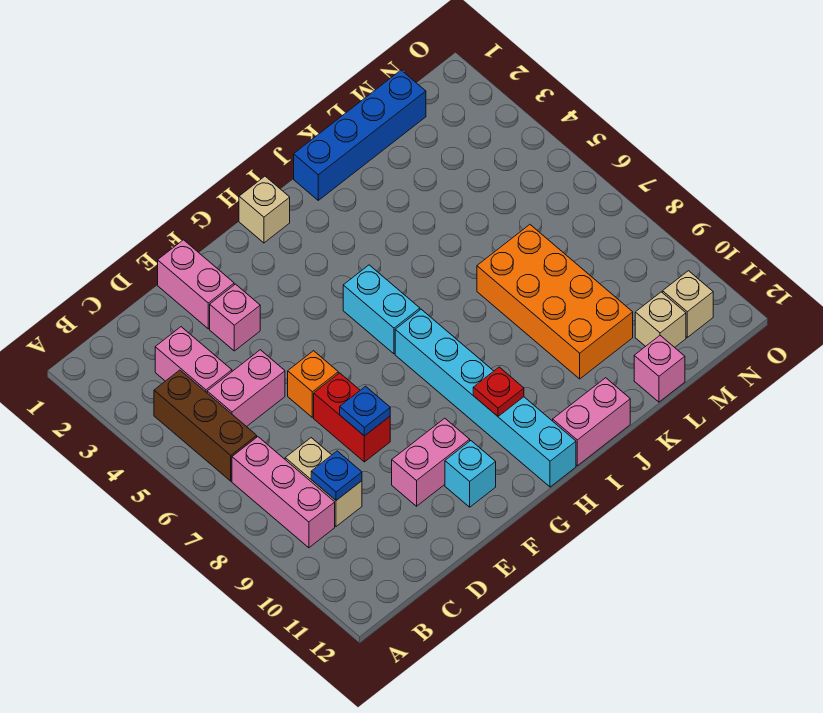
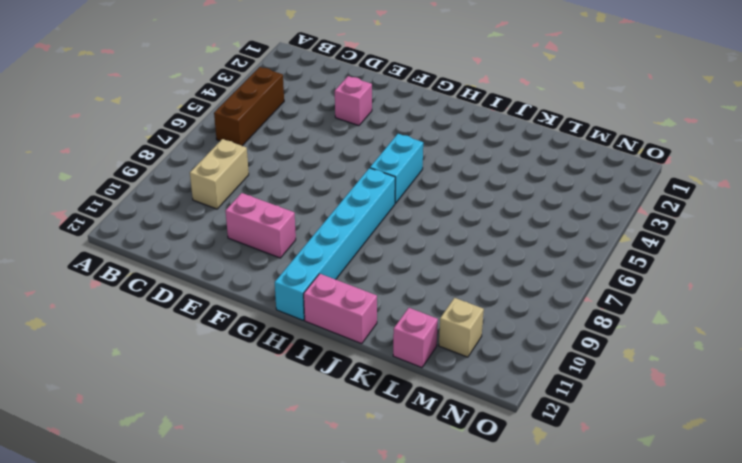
none -> pink brick B7:B9 level 1
none -> pink brick C3:C4 level 1
none -> pink brick C5:D5 level 1

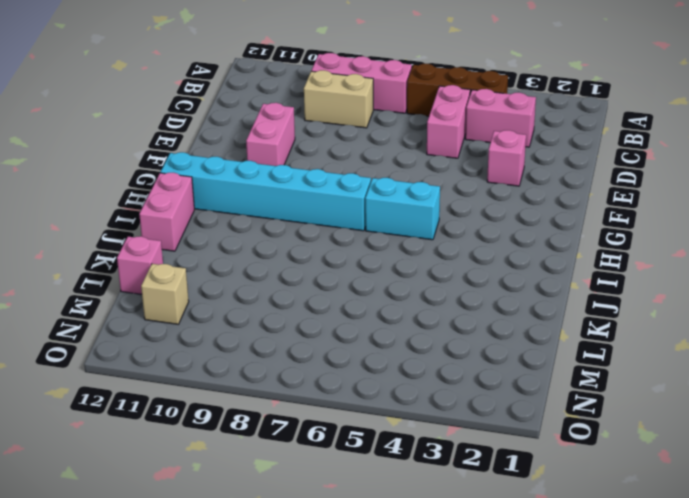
none -> pink brick E1:E2 level 1
none -> orange brick E6 level 1
none -> red brick E7:E8 level 1

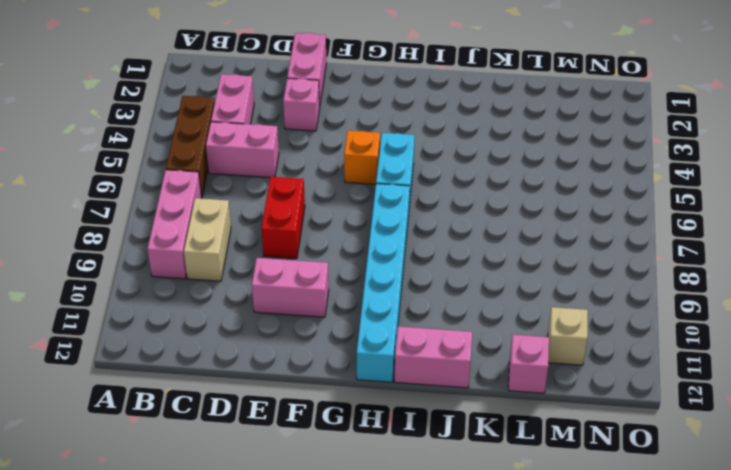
orange brick G5 level 1 -> orange brick E6 level 1
none -> cyan brick F11 level 1
none -> tan brick H1 level 1
none -> blue brick J1:M1 level 1

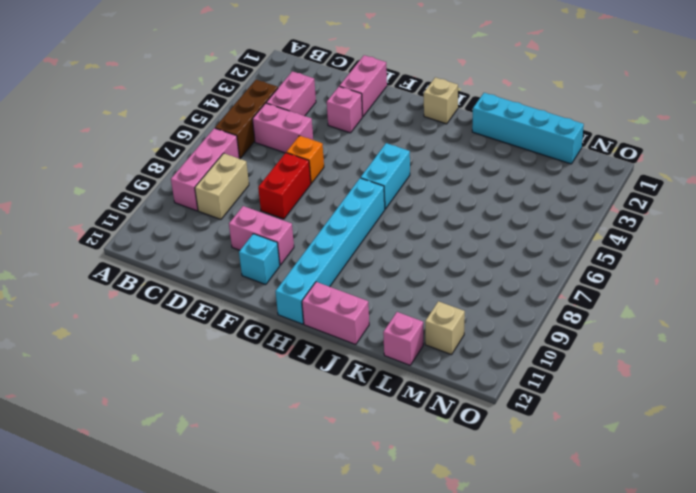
cyan brick J1:M1 level 1 -> blue brick J1:M1 level 1
none -> orange brick K7:L10 level 1
none -> tan brick N11 level 1
none -> blue plate C9 level 2

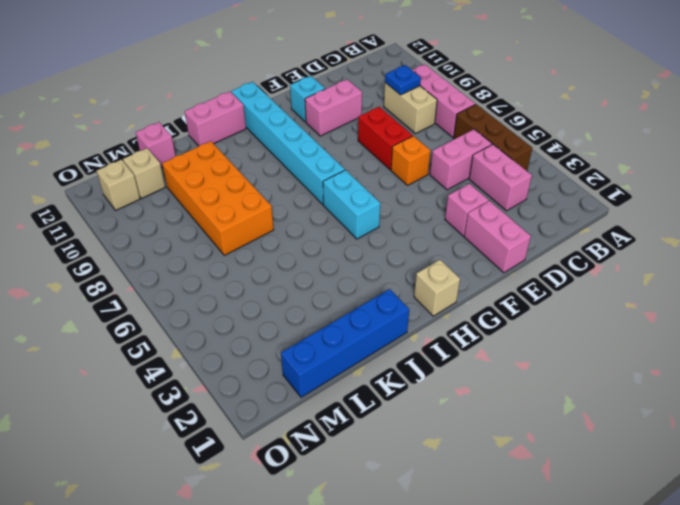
none -> blue plate E8 level 2
none -> red plate H10 level 2

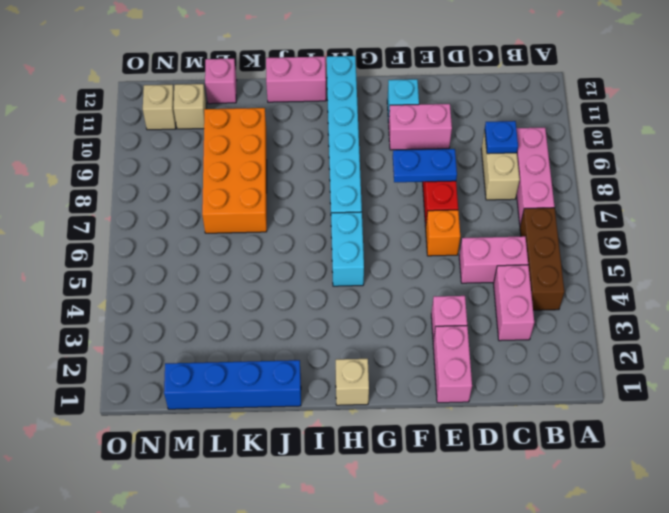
blue plate E8:F8 level 2 -> blue plate E8 level 2
none -> red plate H10 level 2

